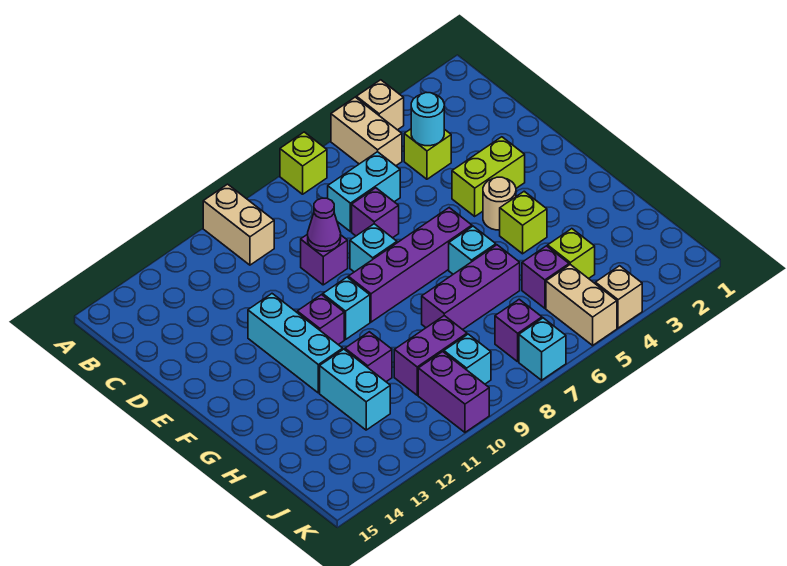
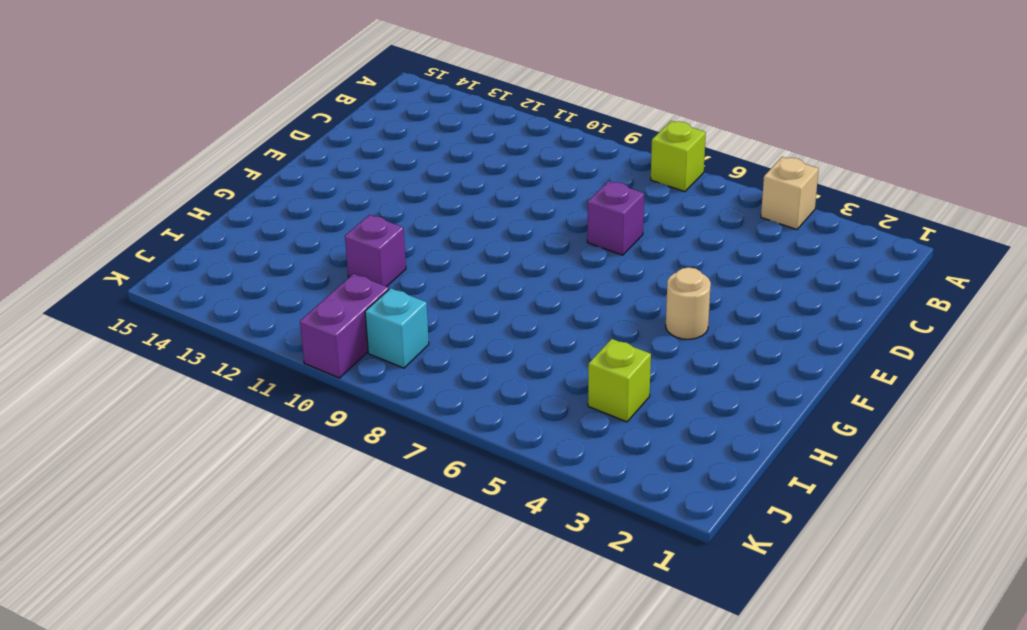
none -> tan brick A5:B5 level 1
none -> tan brick A10:B10 level 1
none -> lime brick C4 level 1
none -> cyan brick C6:C7 level 1

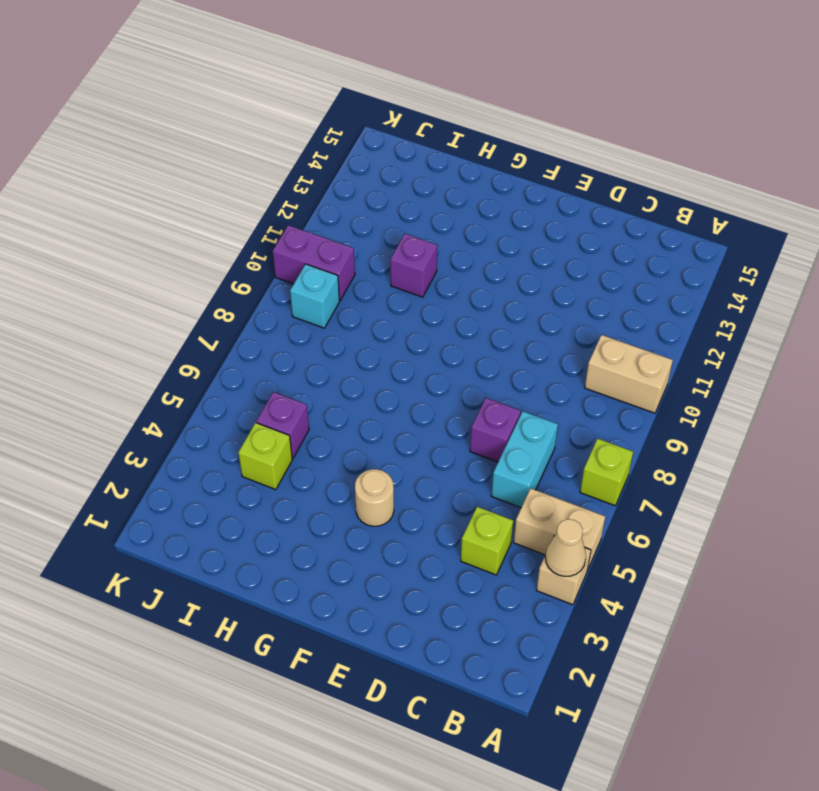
tan cone A4 level 2 -> none
none -> purple brick D9 level 1
none -> lime brick E3:E4 level 1
none -> cyan brick E8 level 1
none -> cyan brick E12:G12 level 1

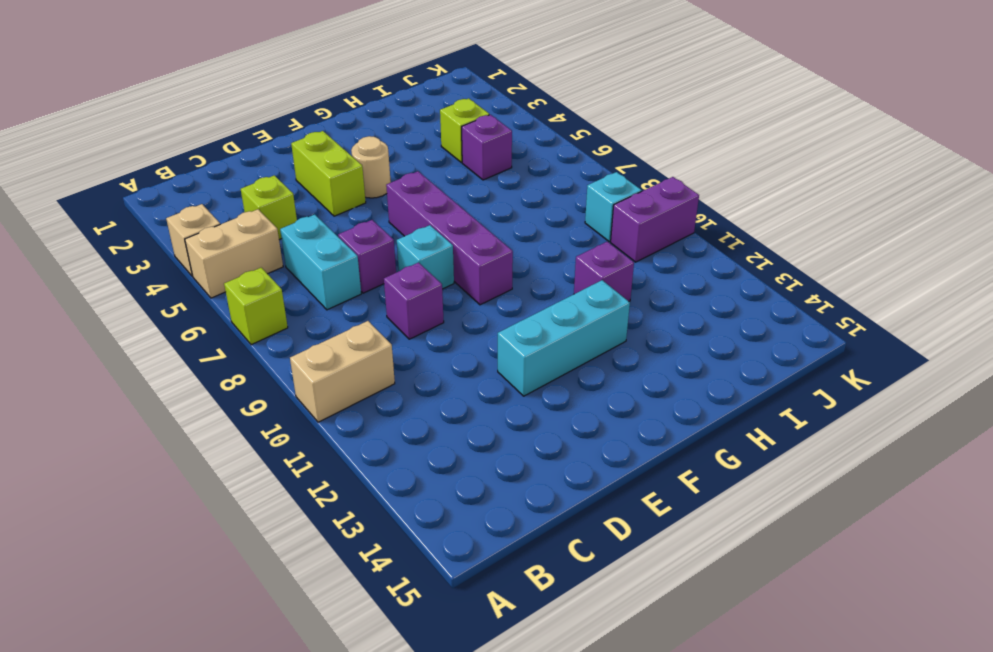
none -> cyan brick F10 level 1
none -> purple brick F11 level 1
none -> lime brick G4 level 1
none -> cyan brick G6 level 1

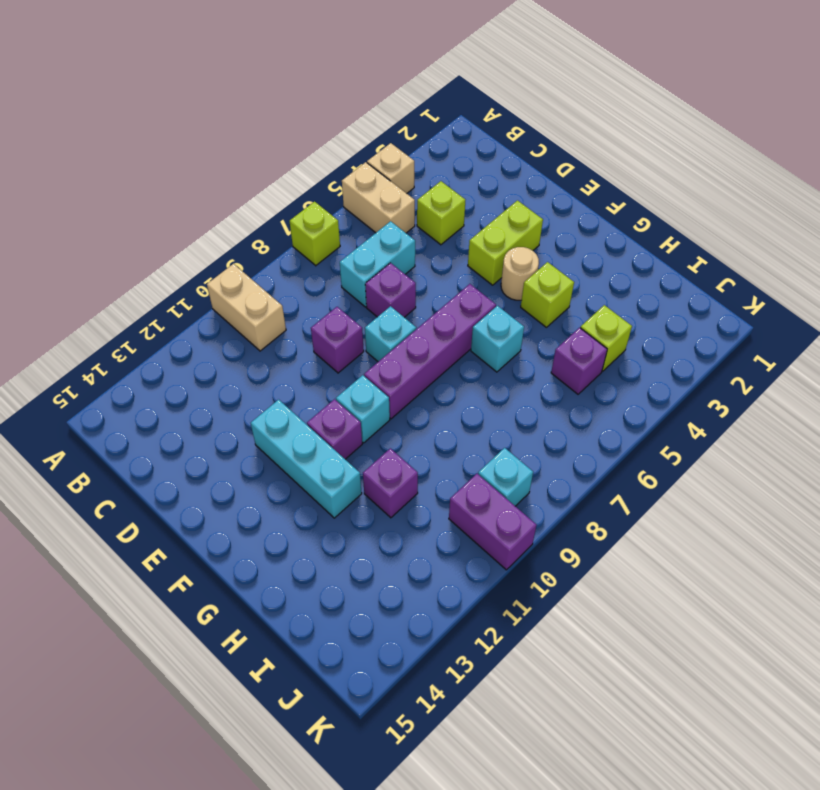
none -> purple brick H6:H8 level 1
none -> cyan brick H12:I12 level 1
none -> purple brick I9:I10 level 1
none -> tan brick J5:K5 level 1

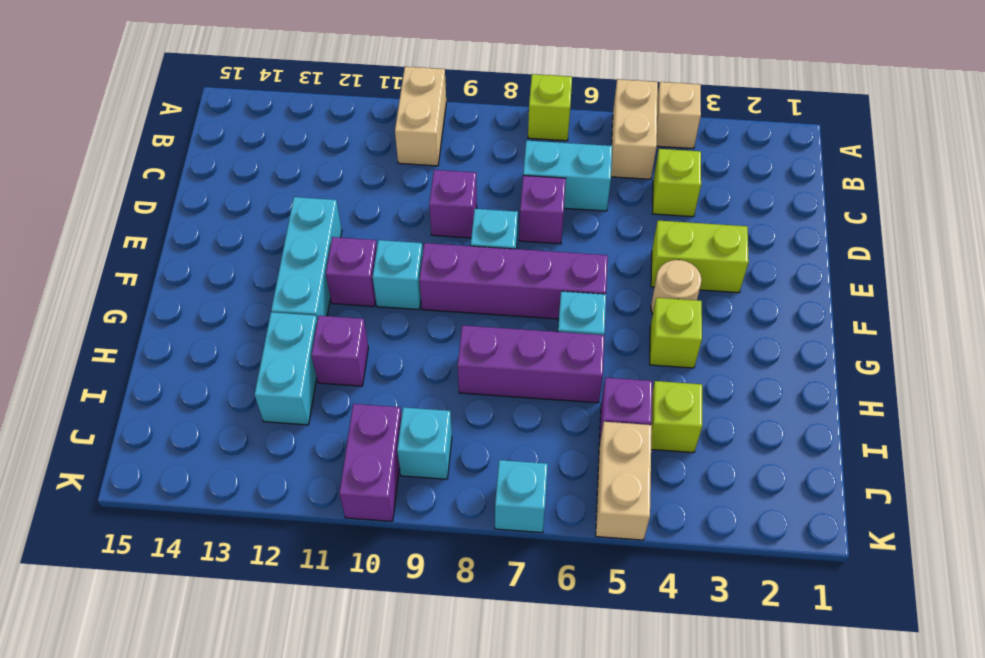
none -> purple brick I9:I10 level 1
none -> purple brick J7 level 1
none -> tan brick K4 level 1
none -> cyan round brick C4 level 2

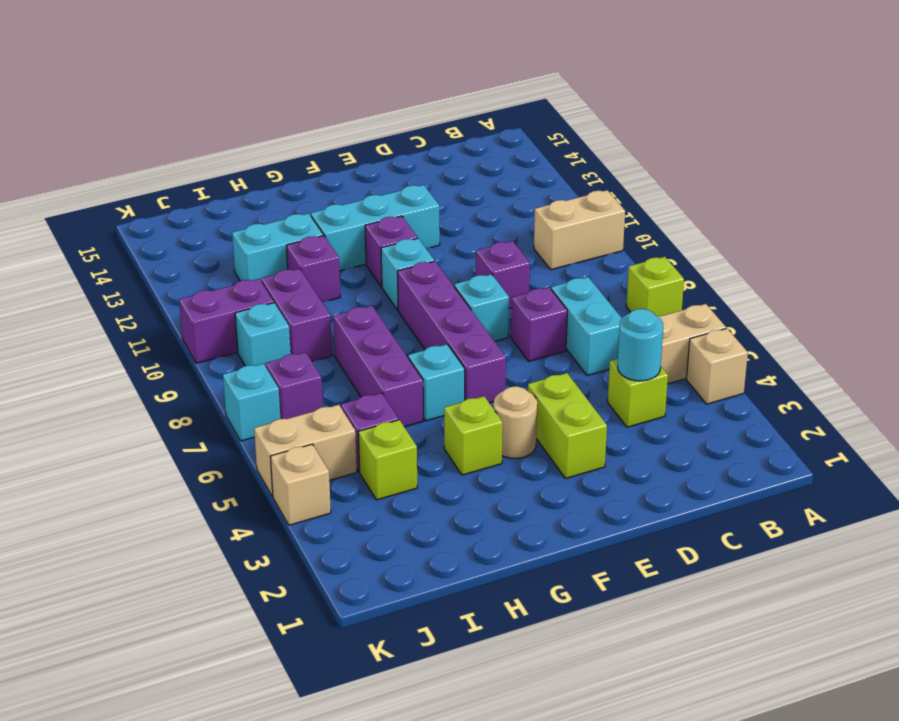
none -> purple cone D9 level 2

